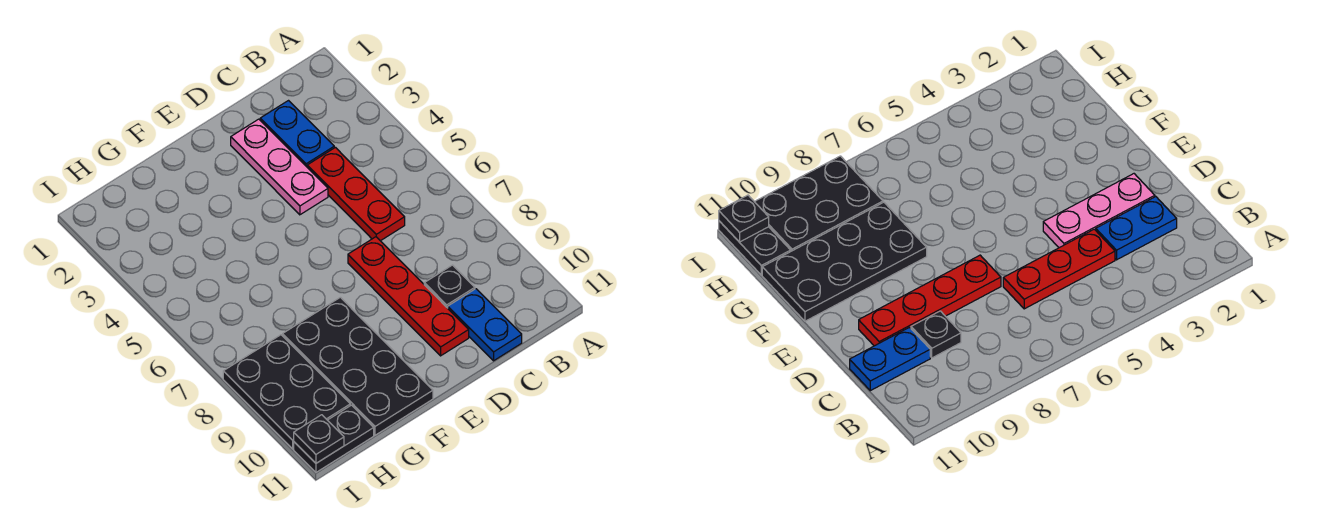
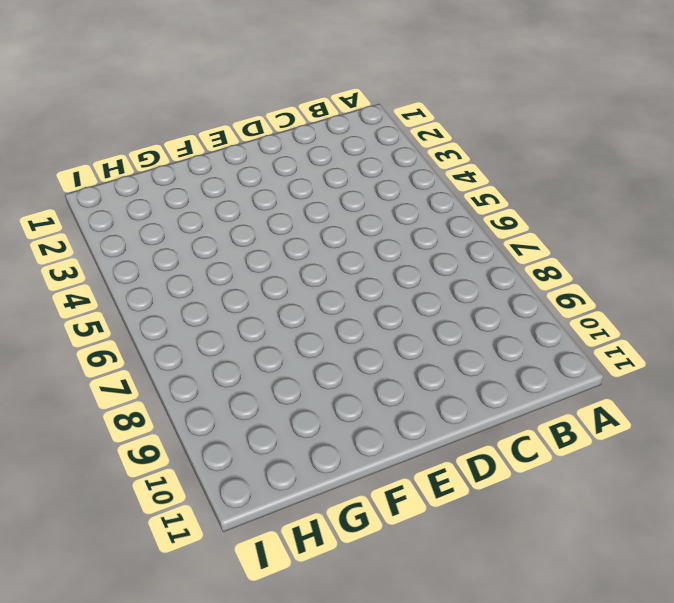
none -> blue plate C2:C3 level 1
none -> red plate C4:C6 level 1

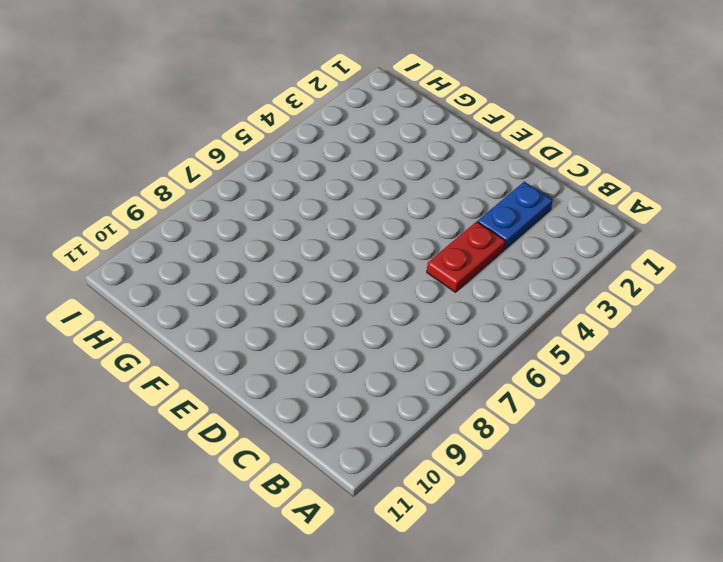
red plate C4:C5 level 1 -> red plate C4:C6 level 1
none -> black plate C9 level 1
none -> blue plate C10:C11 level 1

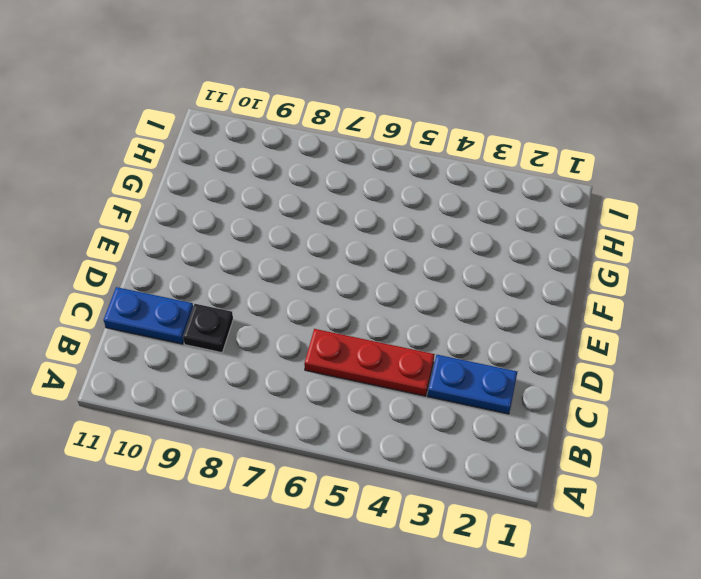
none -> pink plate D2:D4 level 1
none -> red plate D7:D10 level 1

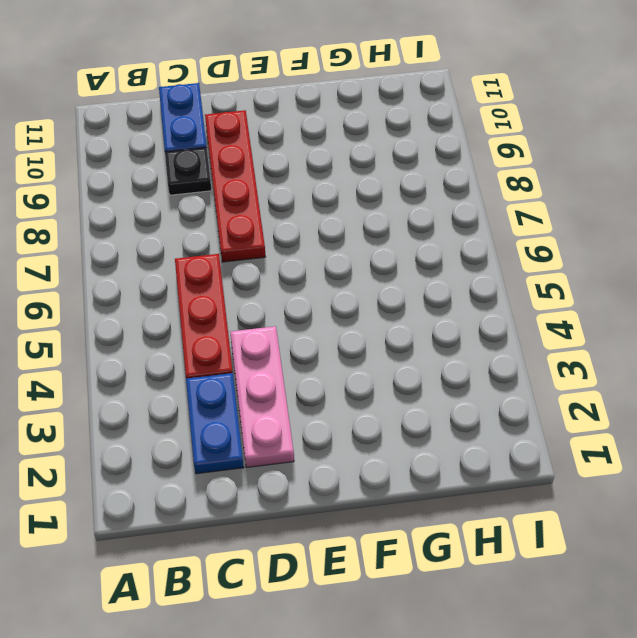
none -> black plate F8:G11 level 1
none -> black plate H8:I10 level 1

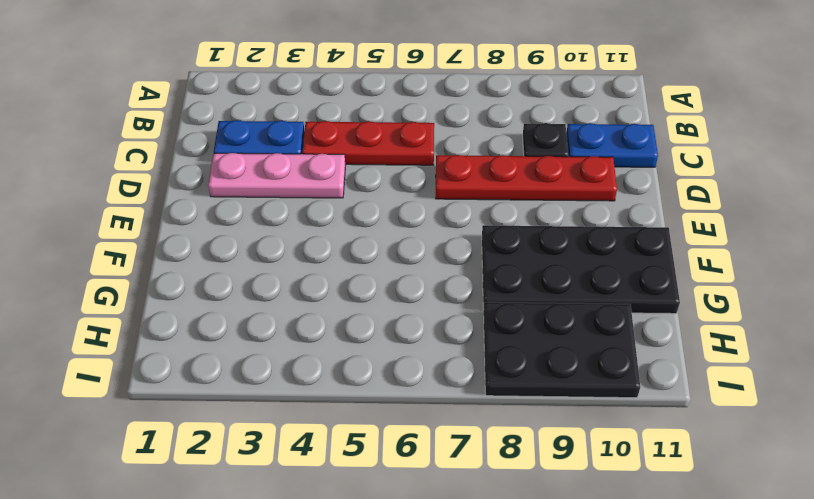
none -> black plate H11:I11 level 1
none -> black plate I11 level 2

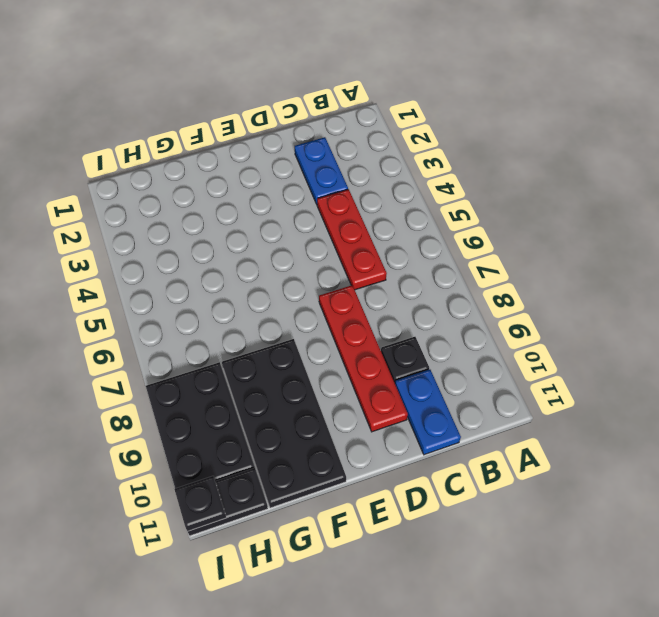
none -> pink plate D2:D4 level 1

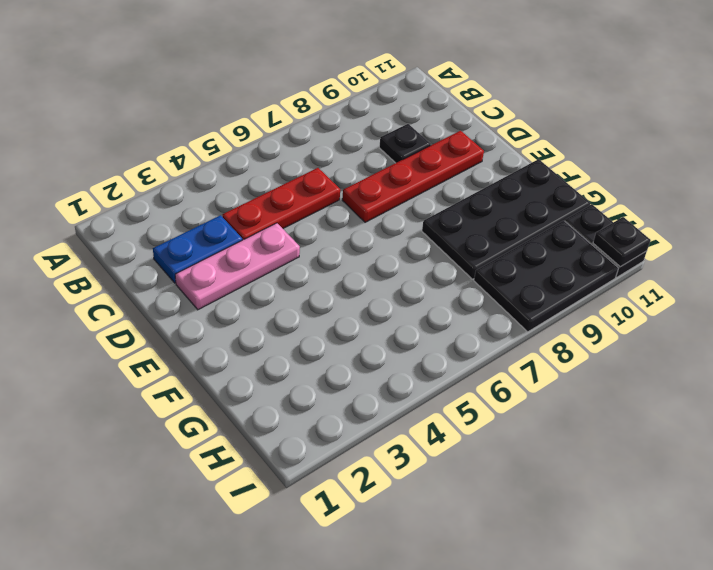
none -> blue plate C10:C11 level 1

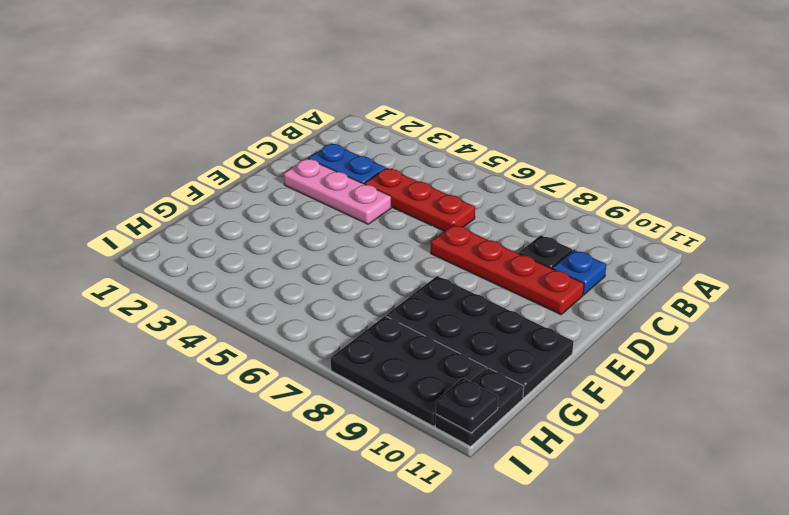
blue plate C10 level 1 -> blue plate C10:C11 level 1

